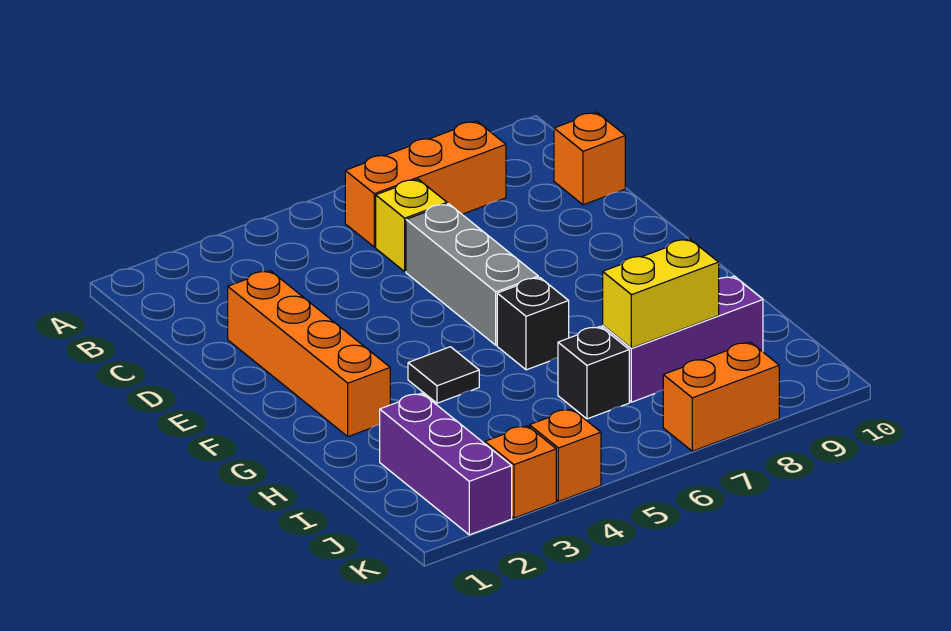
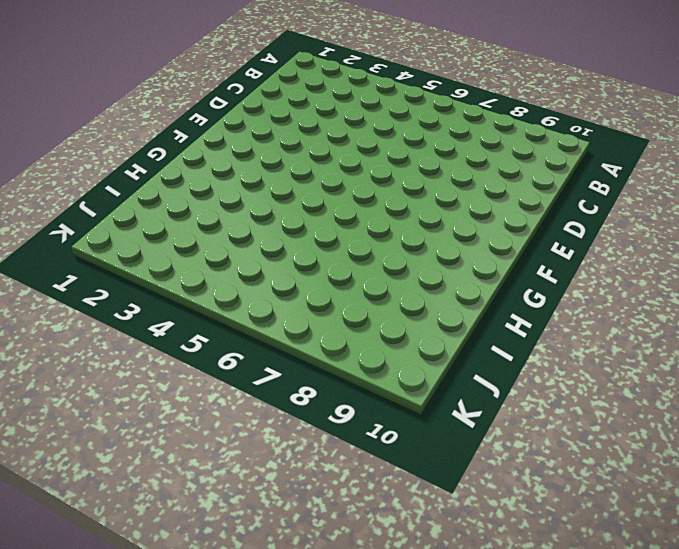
none -> orange brick B6:B8 level 1
none -> yellow brick C6 level 1
none -> orange brick C10 level 1

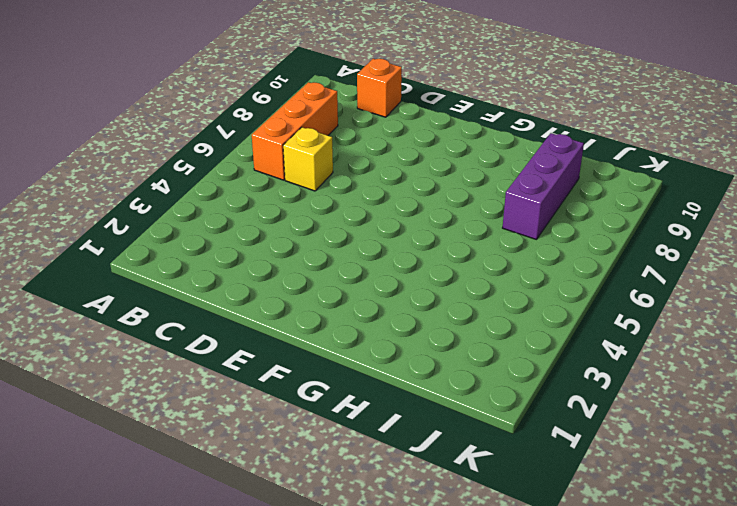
none -> orange brick D2:G2 level 1
none -> grey brick D6:F6 level 1
none -> black tile G4 level 1

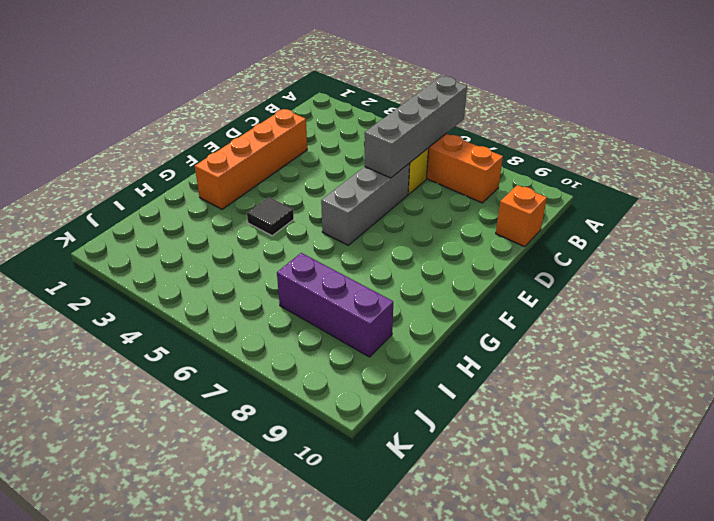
grey brick A6:D6 level 2 -> none
none -> black brick G6 level 1
none -> purple brick I2:K2 level 1
none -> black brick I6 level 1

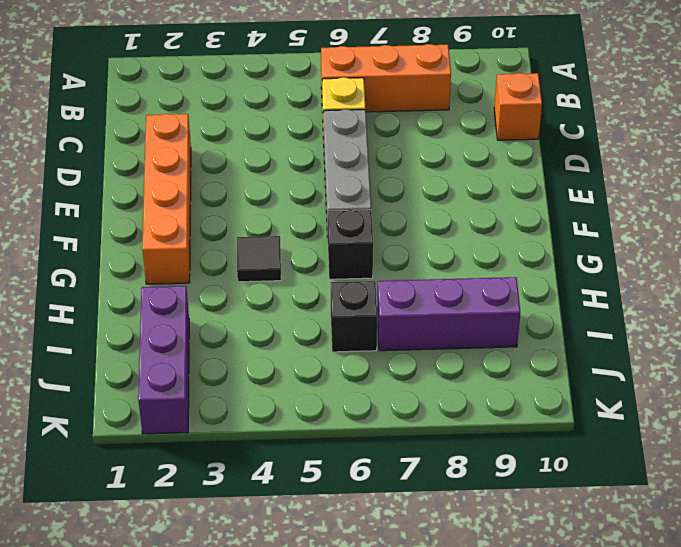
none -> orange brick K3 level 1
none -> orange brick K4 level 1
none -> orange brick K7:K8 level 1

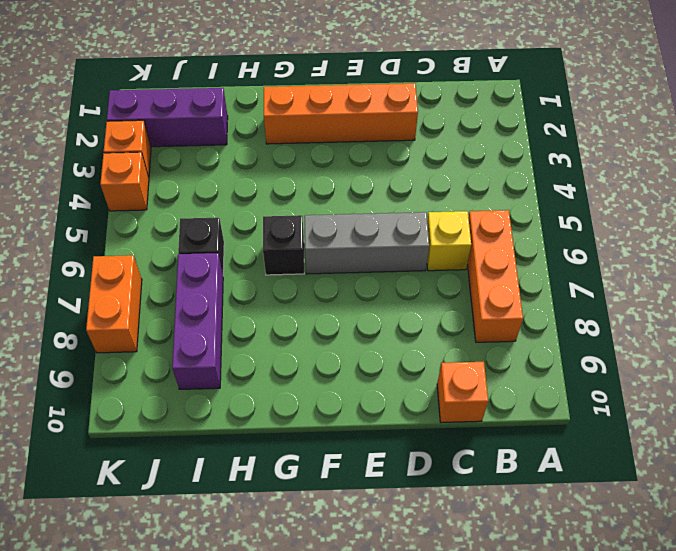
none -> black tile G4 level 1
none -> yellow brick I7:I8 level 2

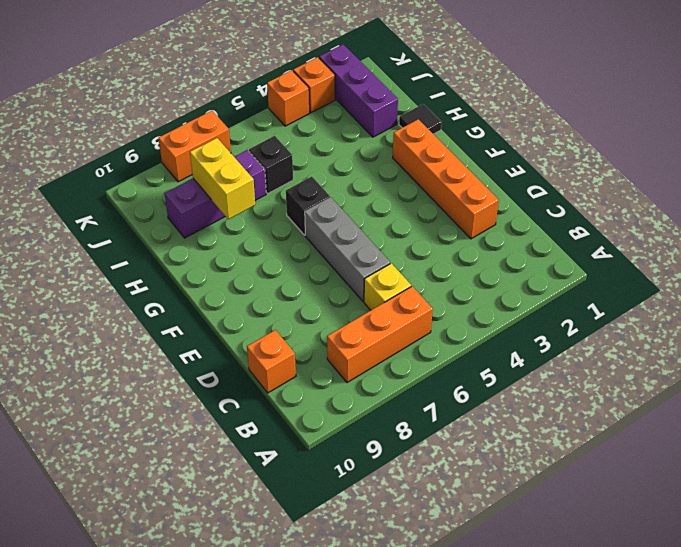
black tile H1 level 1 -> black tile G4 level 1
yellow brick H8:I8 level 2 -> yellow brick I7:I8 level 2

